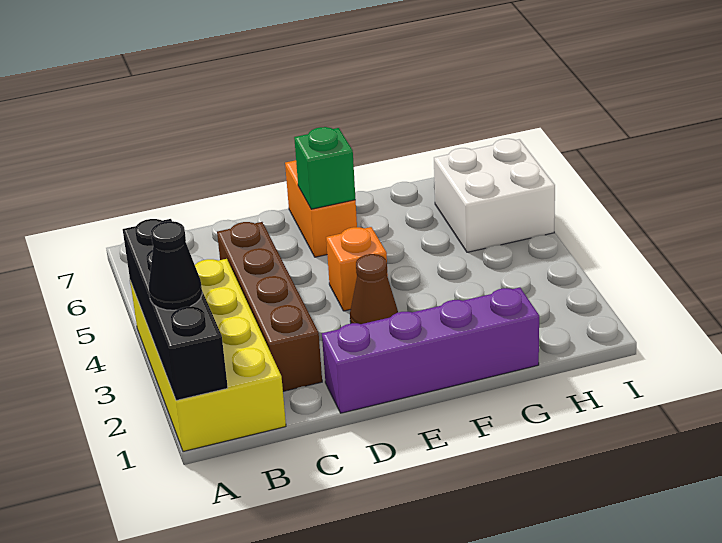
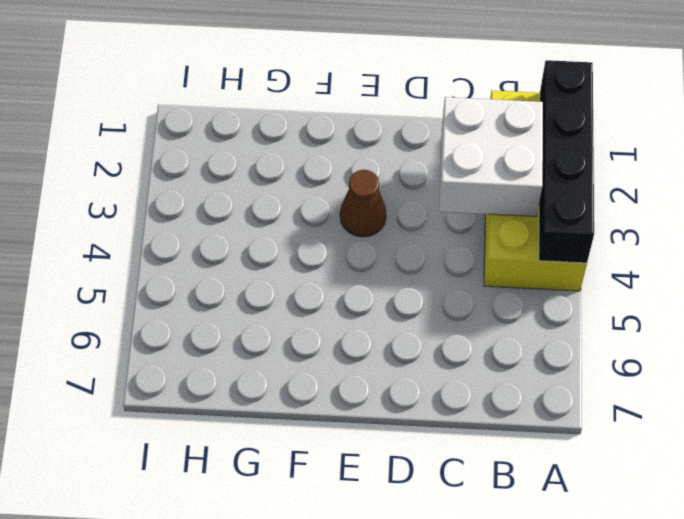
white brick B2:C3 level 2 -> white brick H5:I6 level 1
none -> brown brick C2:C5 level 1
none -> purple brick D1:G1 level 1

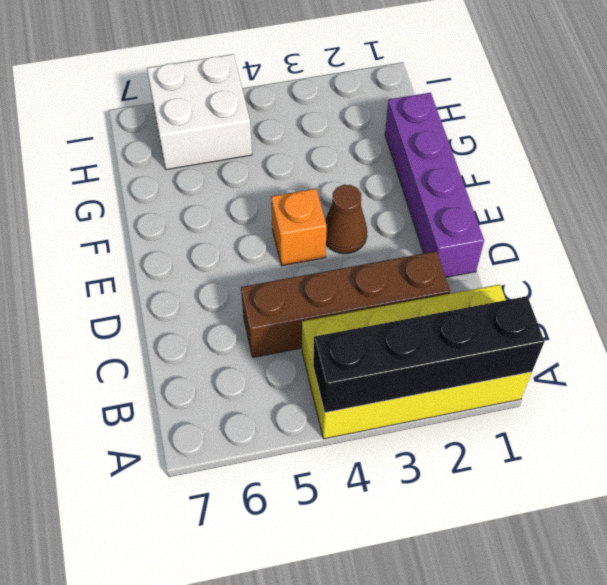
none -> orange brick E6:E7 level 1
none -> green brick E6 level 2

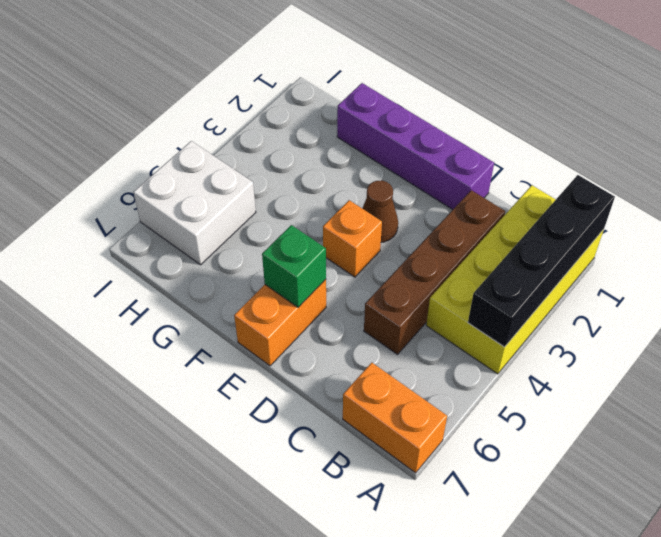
orange brick A7:B7 level 1 -> none
none -> black cone A2 level 3

